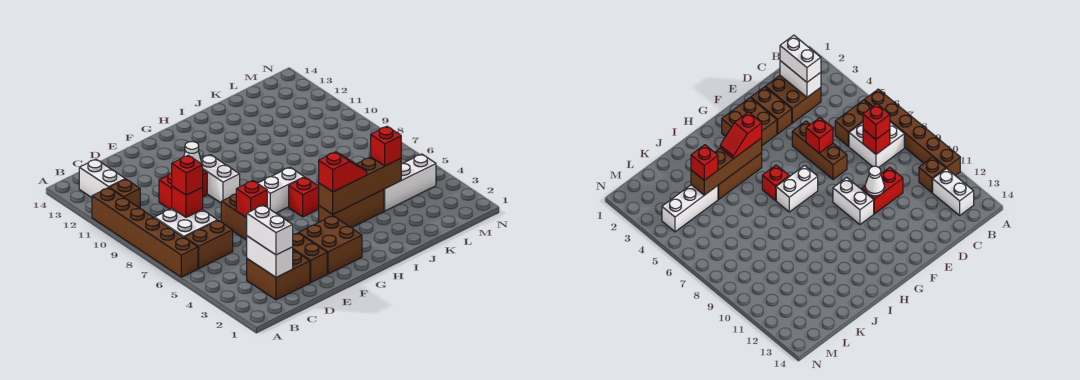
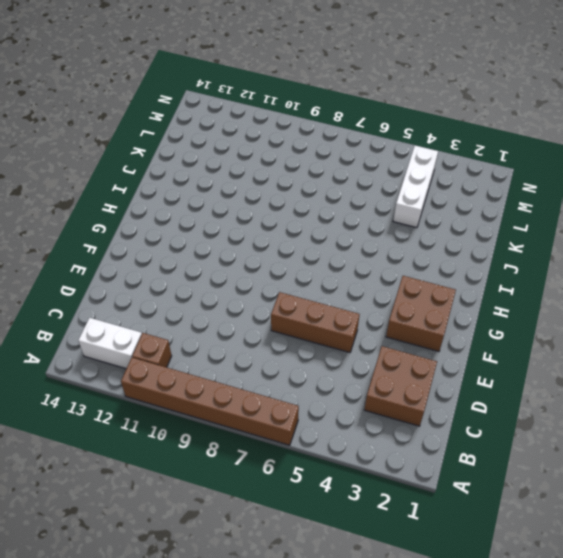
none -> brown brick B6:C6 level 1
none -> white brick B7:C8 level 1
none -> red brick D10:E10 level 1

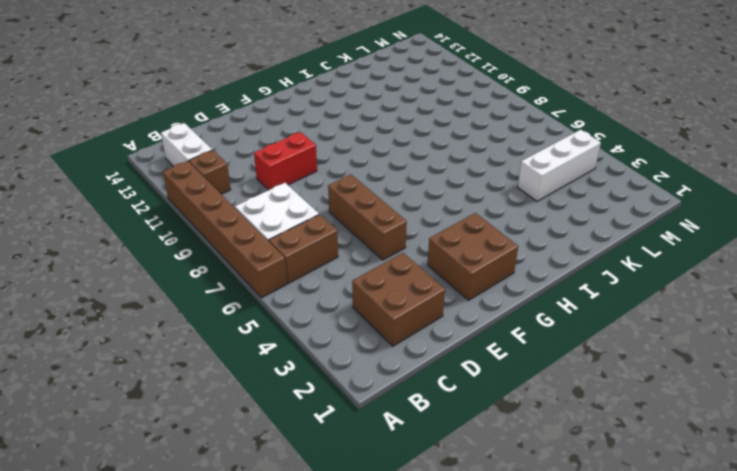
none -> brown brick E2:E3 level 1
none -> white brick F9:F10 level 1
none -> white brick G7:H7 level 1

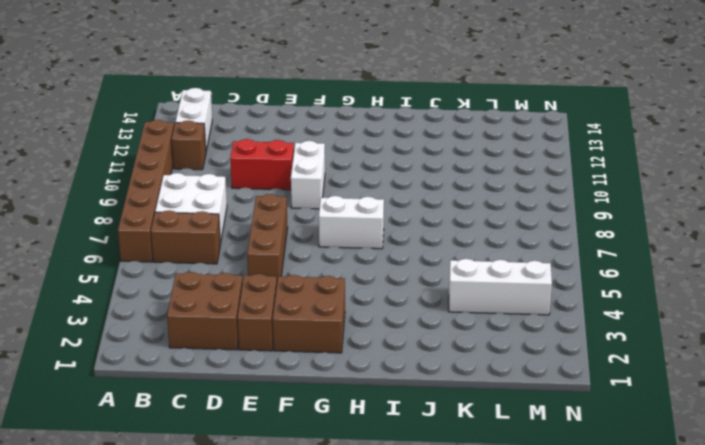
none -> brown brick H4:J4 level 1
none -> red brick H6 level 1
none -> white brick C2:C3 level 2

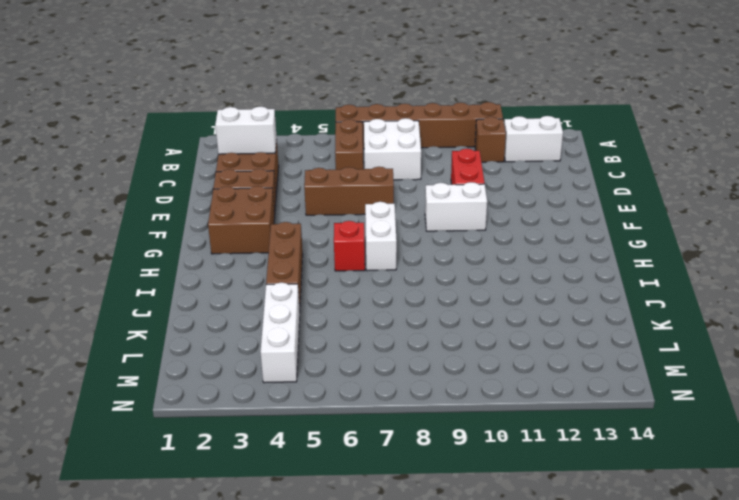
none -> red brick C8 level 2
none -> red brick E6 level 2
none -> white cone E10 level 2

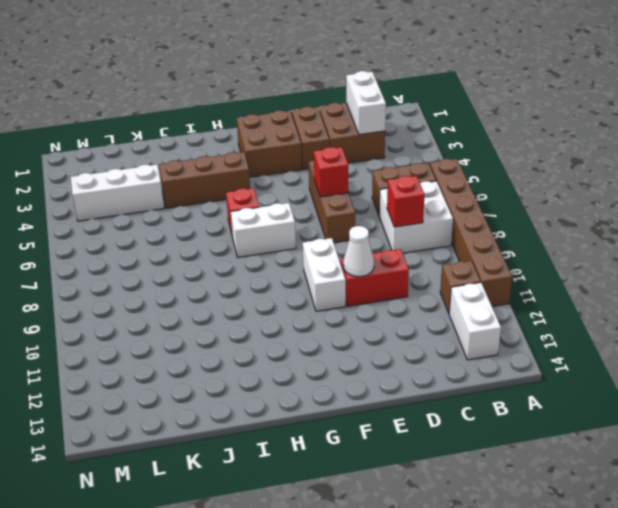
none -> brown brick H4:K4 level 2
none -> white brick C2:C3 level 3
none -> red brick C8 level 3

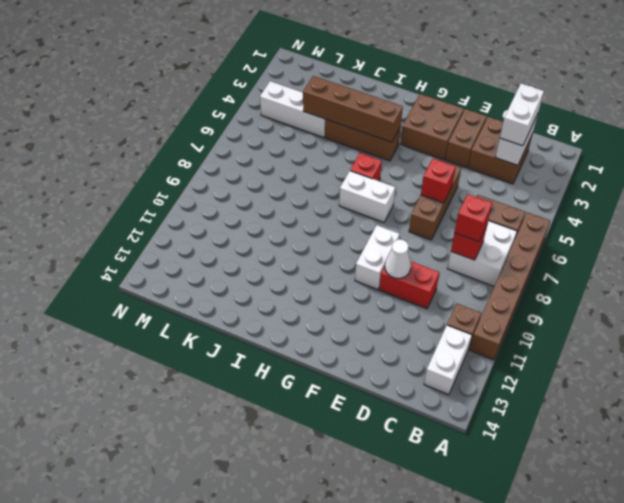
none -> red slope H4:I4 level 3 top H
none -> red brick K4 level 3

